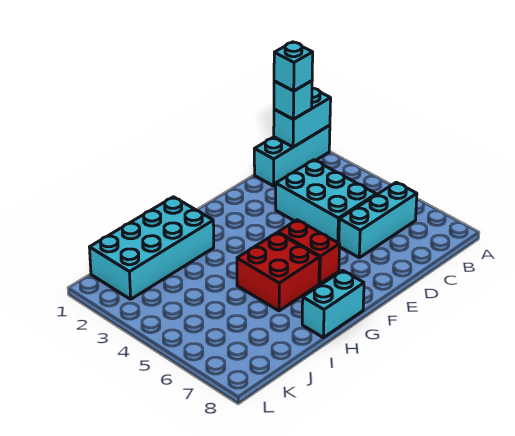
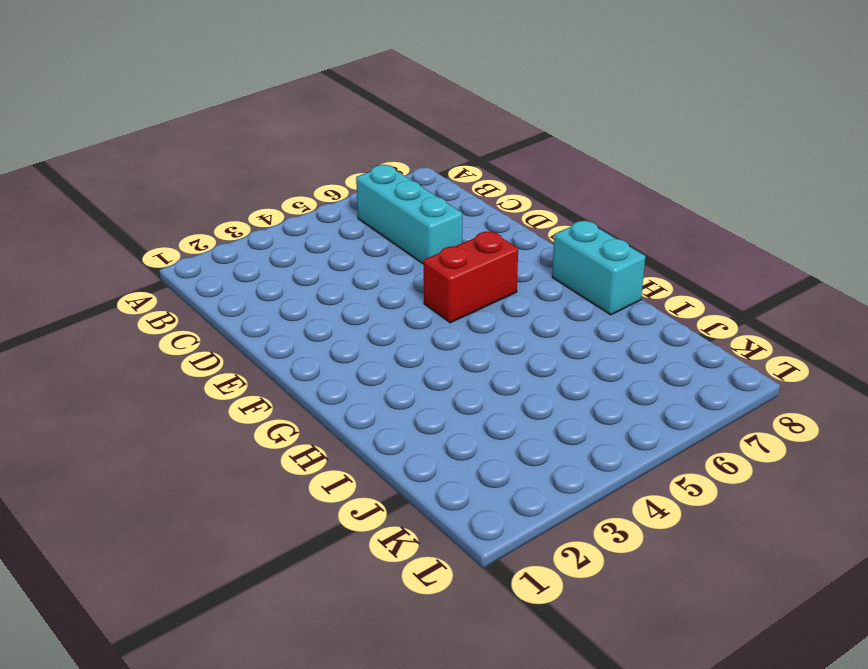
none -> cyan brick A1:C1 level 1
none -> cyan brick C3:D5 level 1

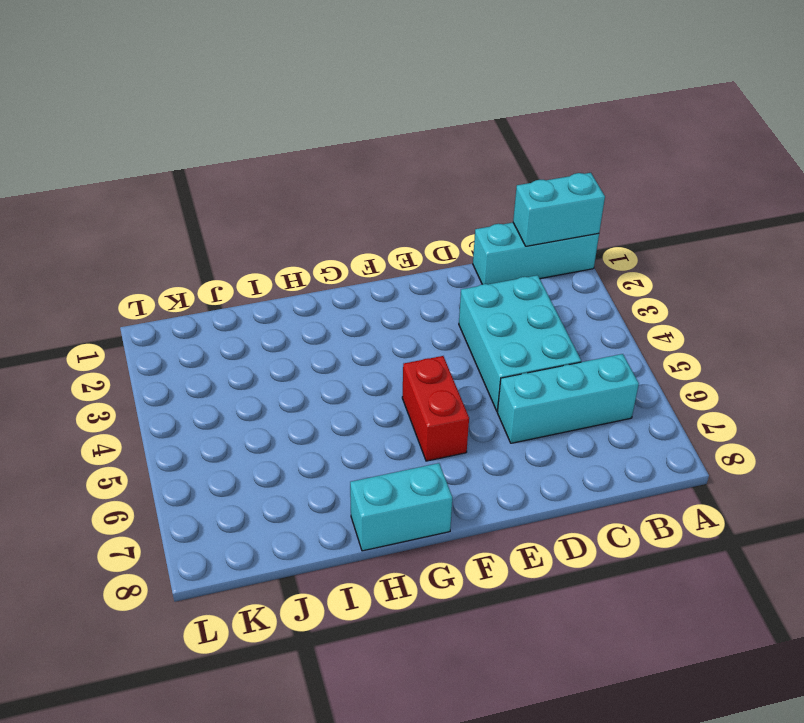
none -> red brick G5:H6 level 1
none -> cyan brick H1:K2 level 1

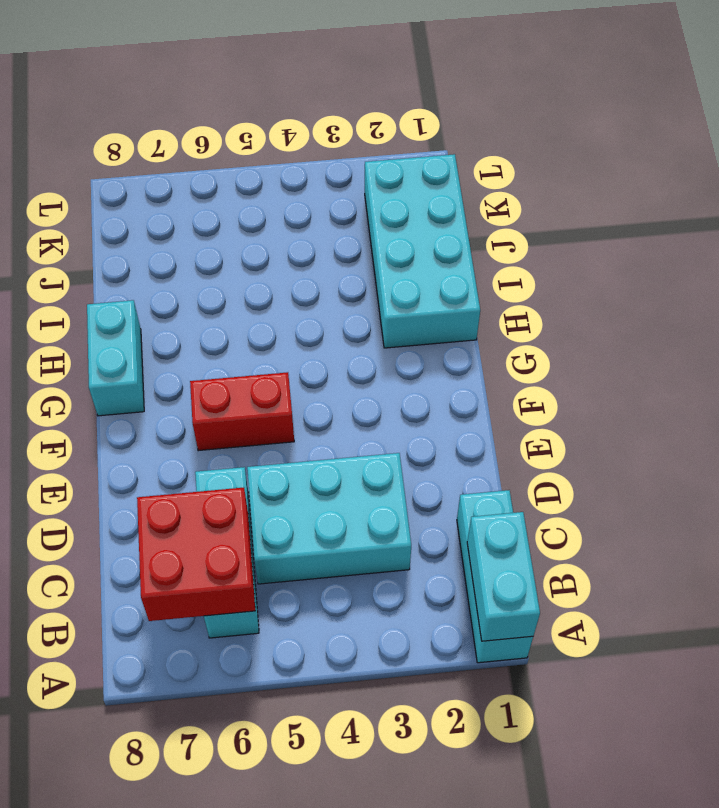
red brick B6:C7 level 2 -> red brick G5:H6 level 1
none -> cyan brick B1 level 3
none -> cyan brick B1 level 4

